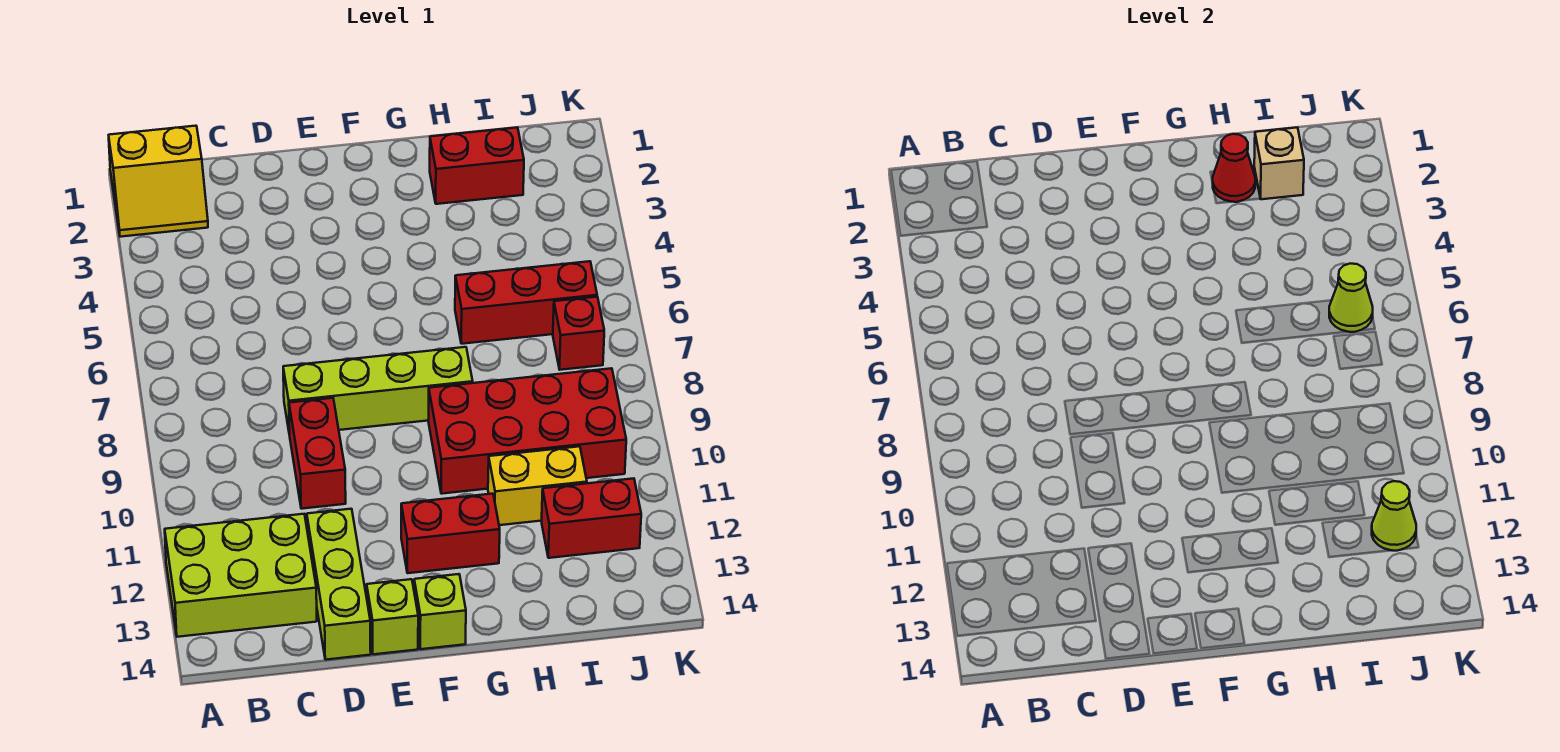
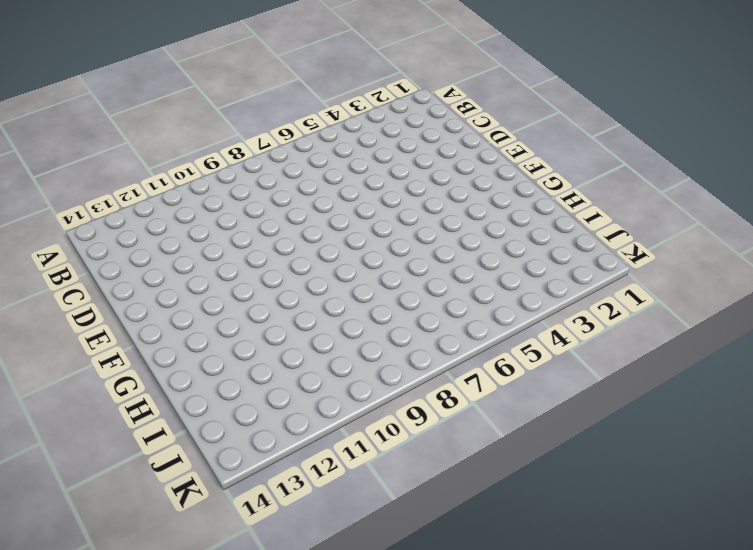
none -> yellow slope A1:B2 level 1 top 1
none -> lime brick A12:C13 level 1
none -> lime brick D8:G8 level 1

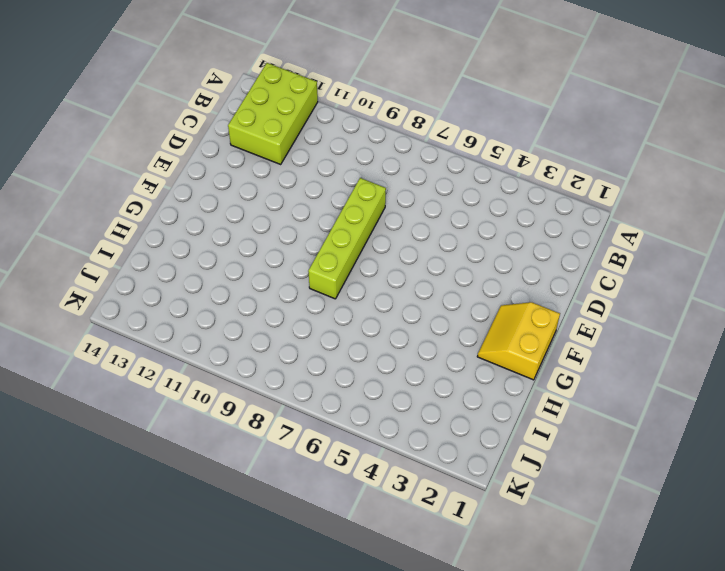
yellow slope F1:G2 level 1 top 1 -> yellow slope A1:B2 level 1 top 1
none -> red brick D9:D10 level 1
none -> lime brick D12:D14 level 1
none -> lime brick E14 level 1

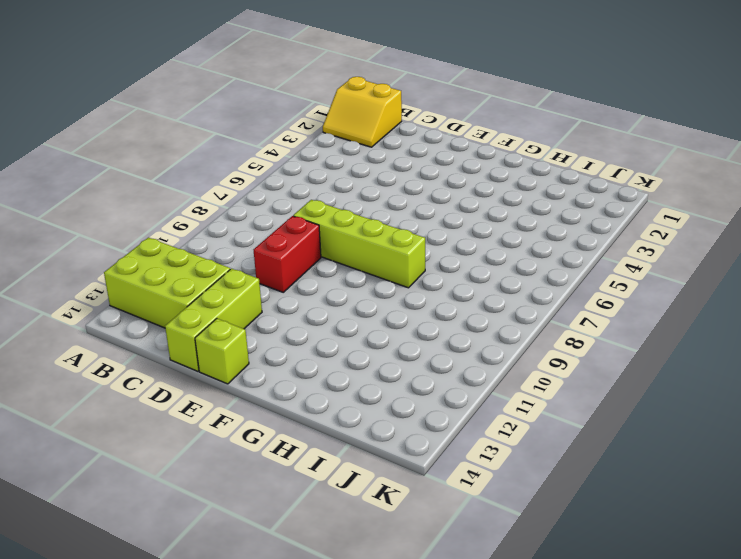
none -> red brick F12:G12 level 1
none -> lime brick F14 level 1
none -> red brick G9:J10 level 1

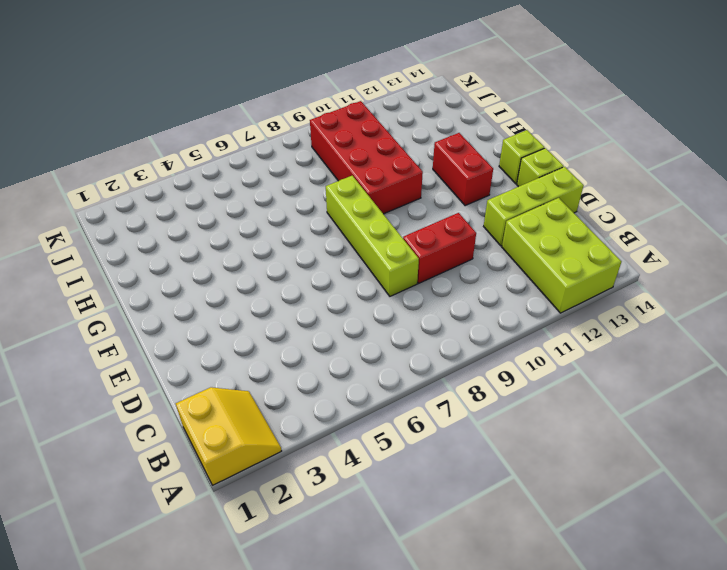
none -> red brick H2:I2 level 1
none -> red brick H6:J6 level 1
none -> yellow brick H11:I11 level 1

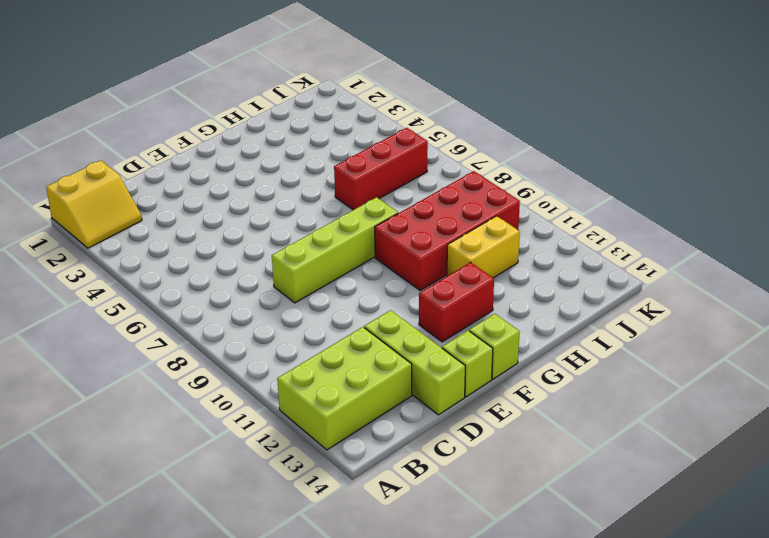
none -> red brick D9:D10 level 1
none -> red brick H2:I2 level 1
none -> red brick I12:J12 level 1

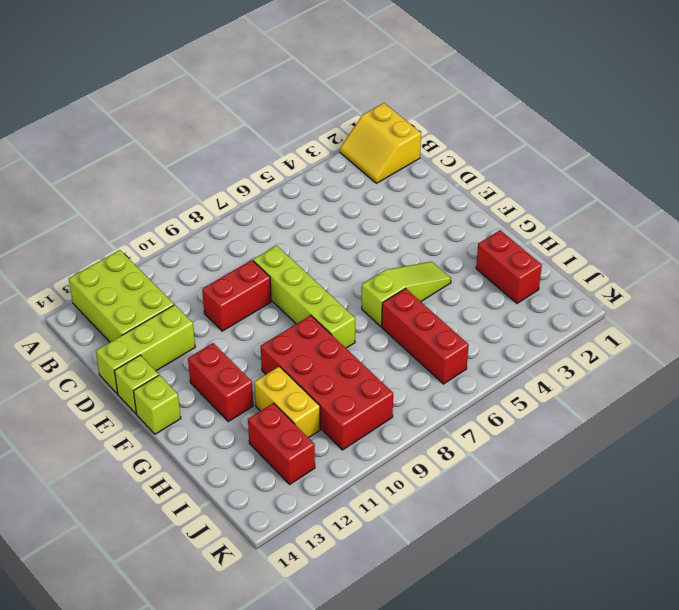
lime slope G4:G6 level 1 top 6 -> none
none -> red brick J7 level 1
none -> red cone H2 level 2
none -> tan brick I2 level 2

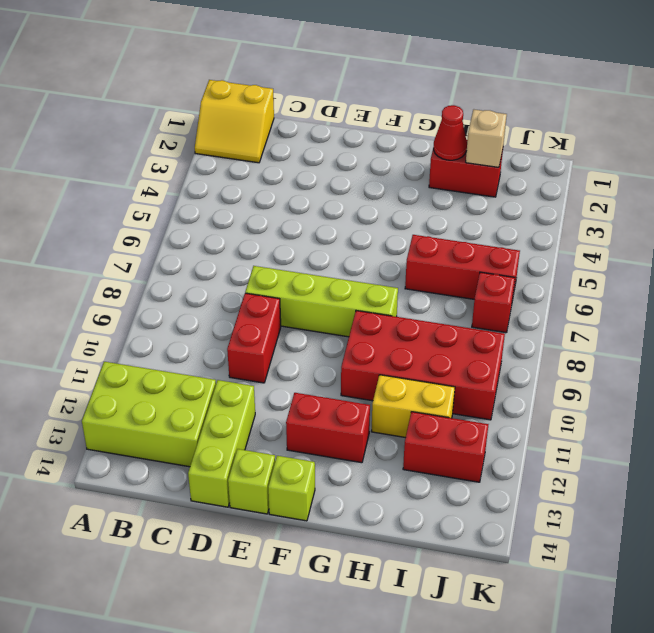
none -> lime cone J6 level 2
none -> lime cone J12 level 2

